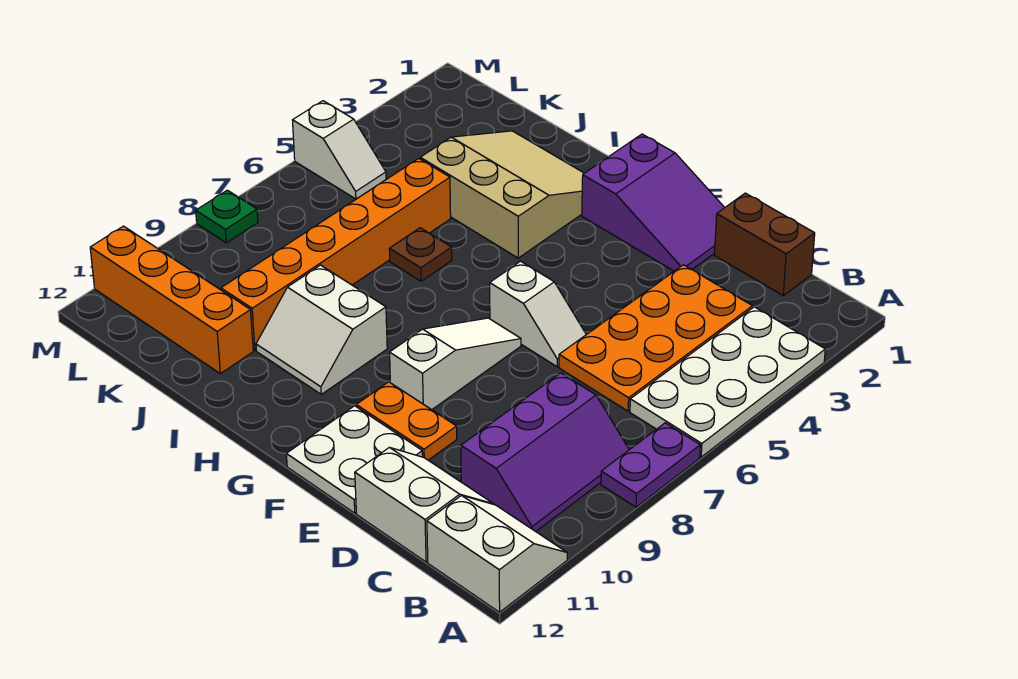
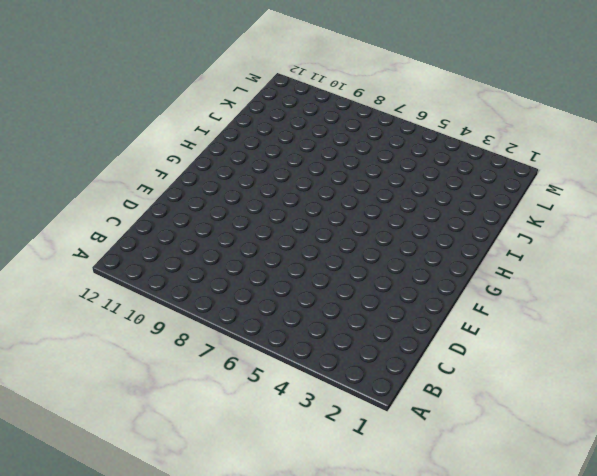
none -> white plate A3:B6 level 1
none -> purple plate A7:A8 level 1
none -> white slope A11:B12 level 1 top 12

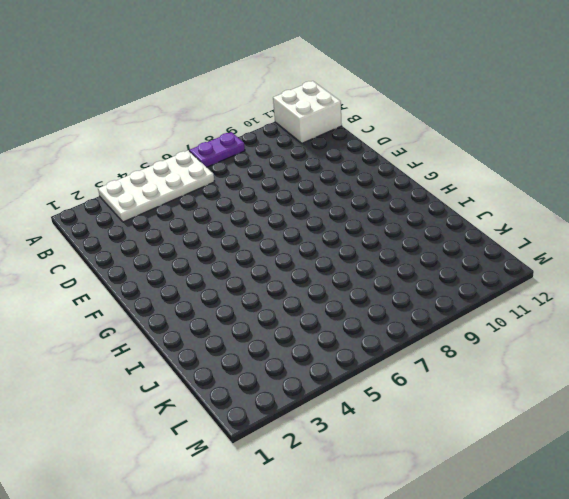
white brick A11:B12 level 1 -> white slope A11:B12 level 1 top 12
none -> purple slope B8:C10 level 1 top C
none -> brown brick C1:D1 level 1
none -> orange plate C3:D6 level 1

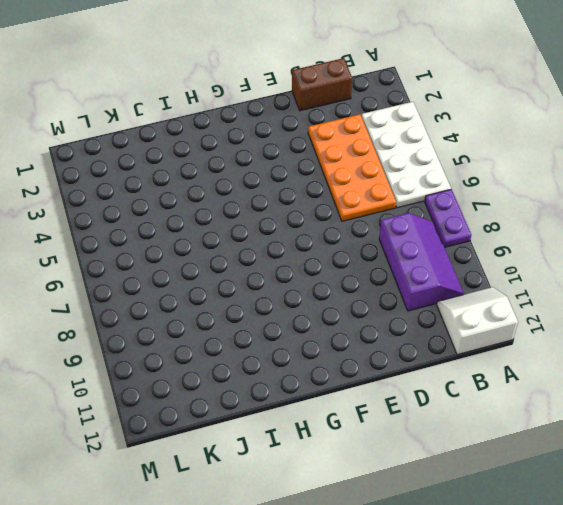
none -> white slope C11:D12 level 1 top 12
none -> purple slope E1:G2 level 1 top G
none -> white slope E6:F6 level 1 top F

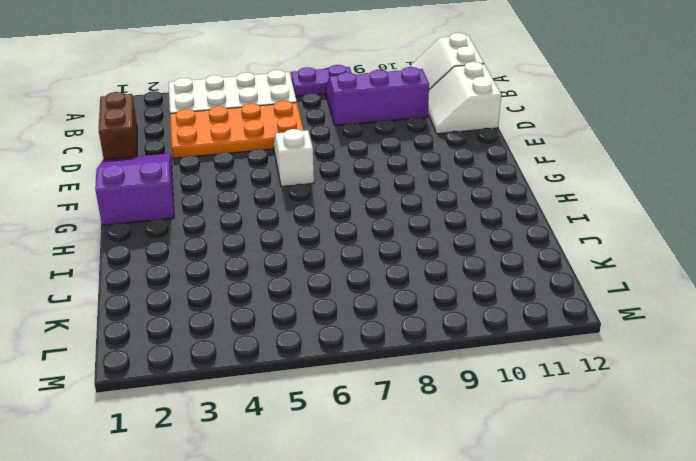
none -> orange plate E10:F10 level 1
none -> white plate E11:F12 level 1
none -> white slope F7:F9 level 1 top 9

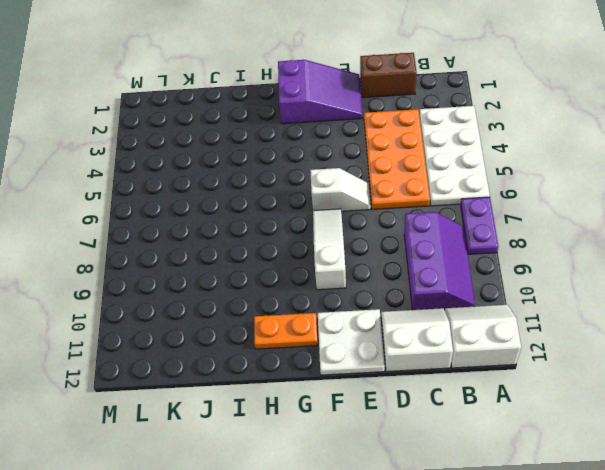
orange plate G11:H11 level 1 -> orange plate E10:F10 level 1
none -> tan slope H2:J4 level 1 top 4
none -> white slope H9:I10 level 1 top 9
none -> brown plate I6 level 1

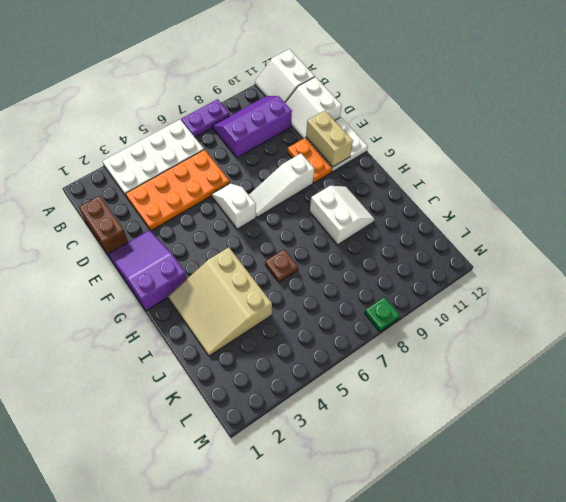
tan brick E11:F11 level 2 -> none
none -> orange brick J5:J10 level 1
none -> orange brick J11:M11 level 1
none -> white slope L5:M5 level 1 top M

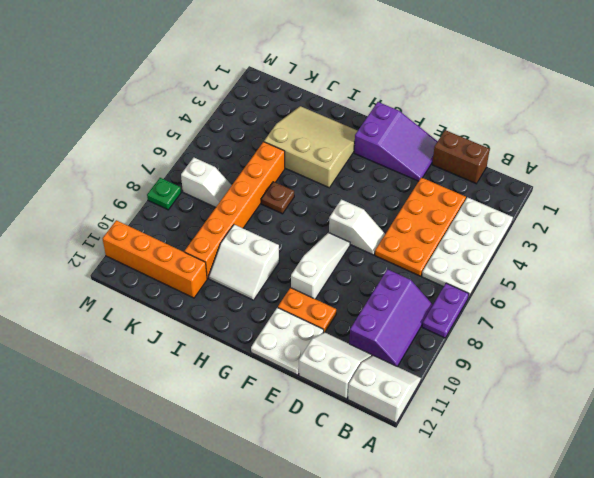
white slope K7:L7 level 1 top L -> white slope L5:M5 level 1 top M

